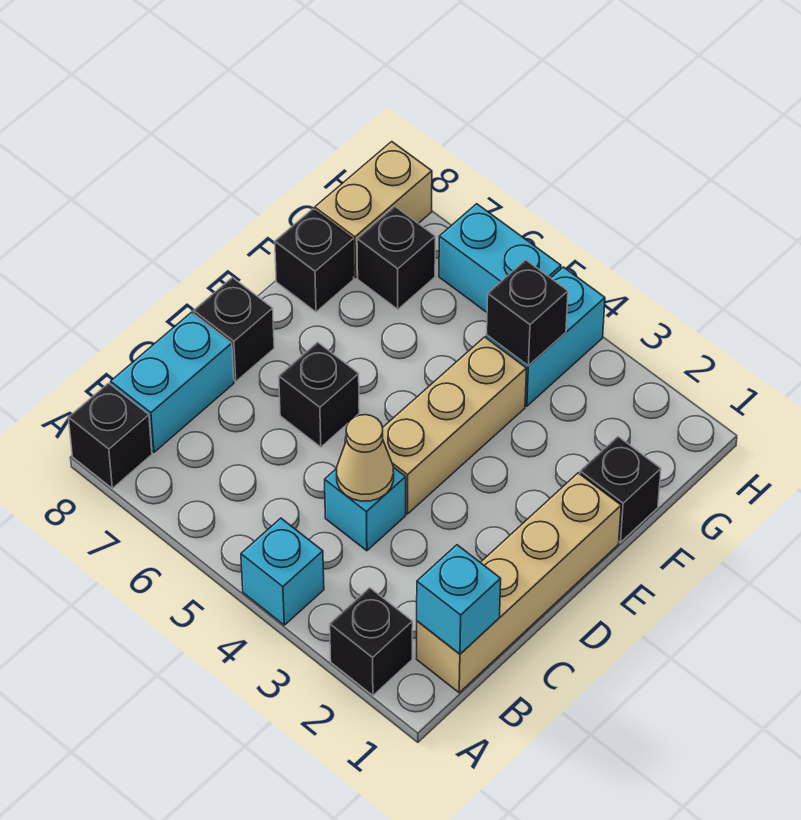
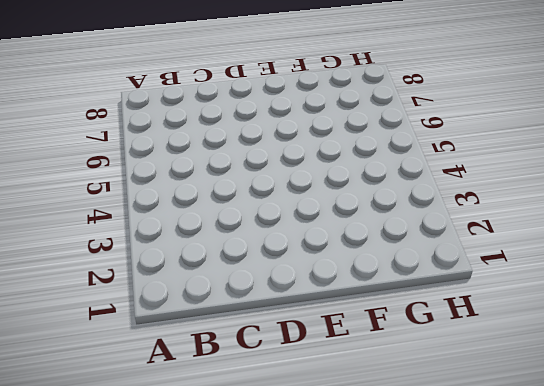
none -> black brick A2 level 1
none -> cyan brick A4 level 1
none -> black brick A8 level 1

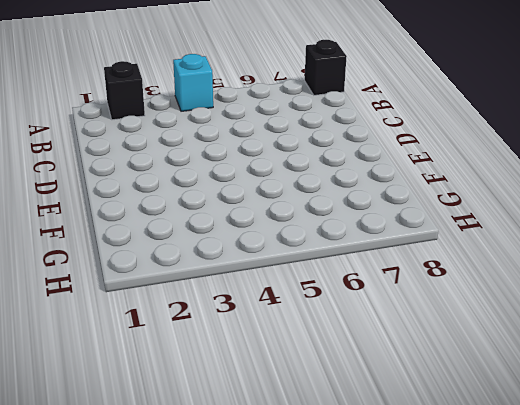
none -> tan brick B1:E1 level 1
none -> cyan brick B8:C8 level 1
none -> cyan brick C4 level 1

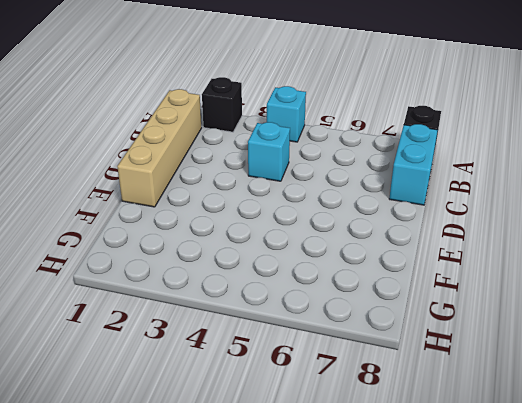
none -> tan brick D4:F4 level 1
none -> black brick D6 level 1
none -> black brick D8 level 1

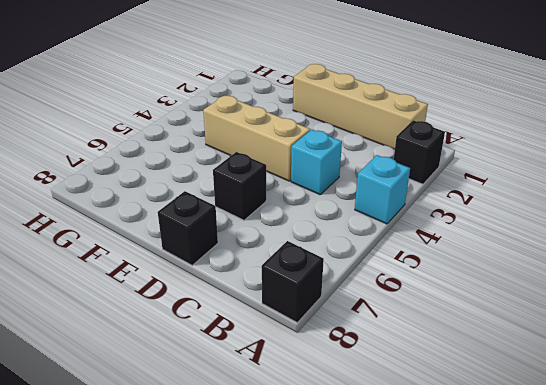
none -> cyan brick B8:C8 level 1
none -> black brick F1 level 1
none -> black brick F8 level 1

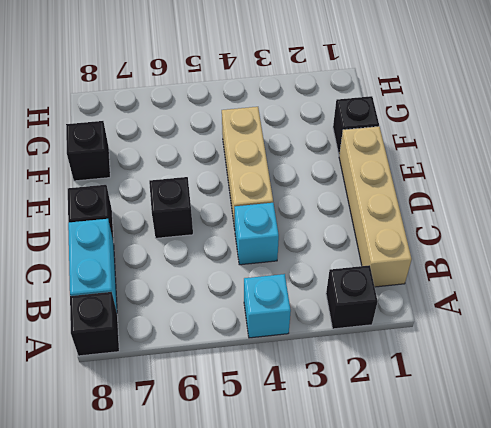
none -> cyan brick G4:H4 level 1
none -> black brick G7 level 1
none -> tan brick G8:H8 level 1

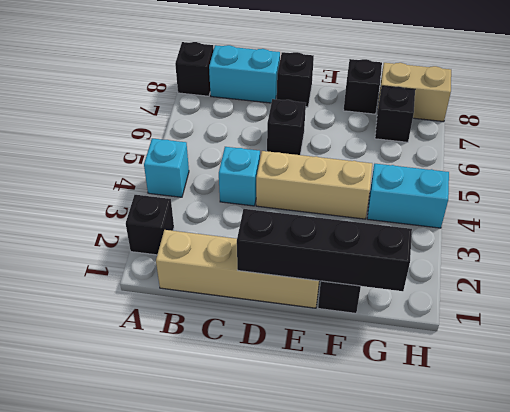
black brick D1:G1 level 2 -> none
none -> cyan brick H5:H6 level 1
none -> cyan brick B1 level 2
none -> tan cone C4 level 2

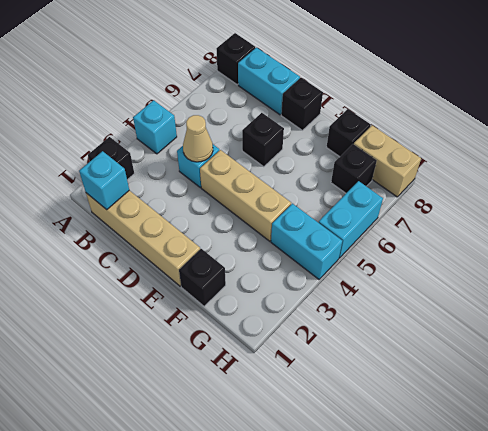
none -> black brick G4 level 2

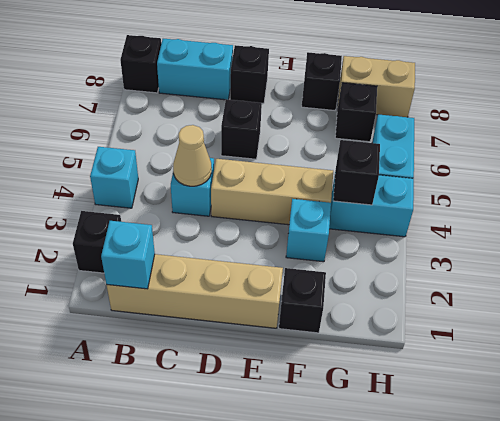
cyan brick F3 level 1 -> none

